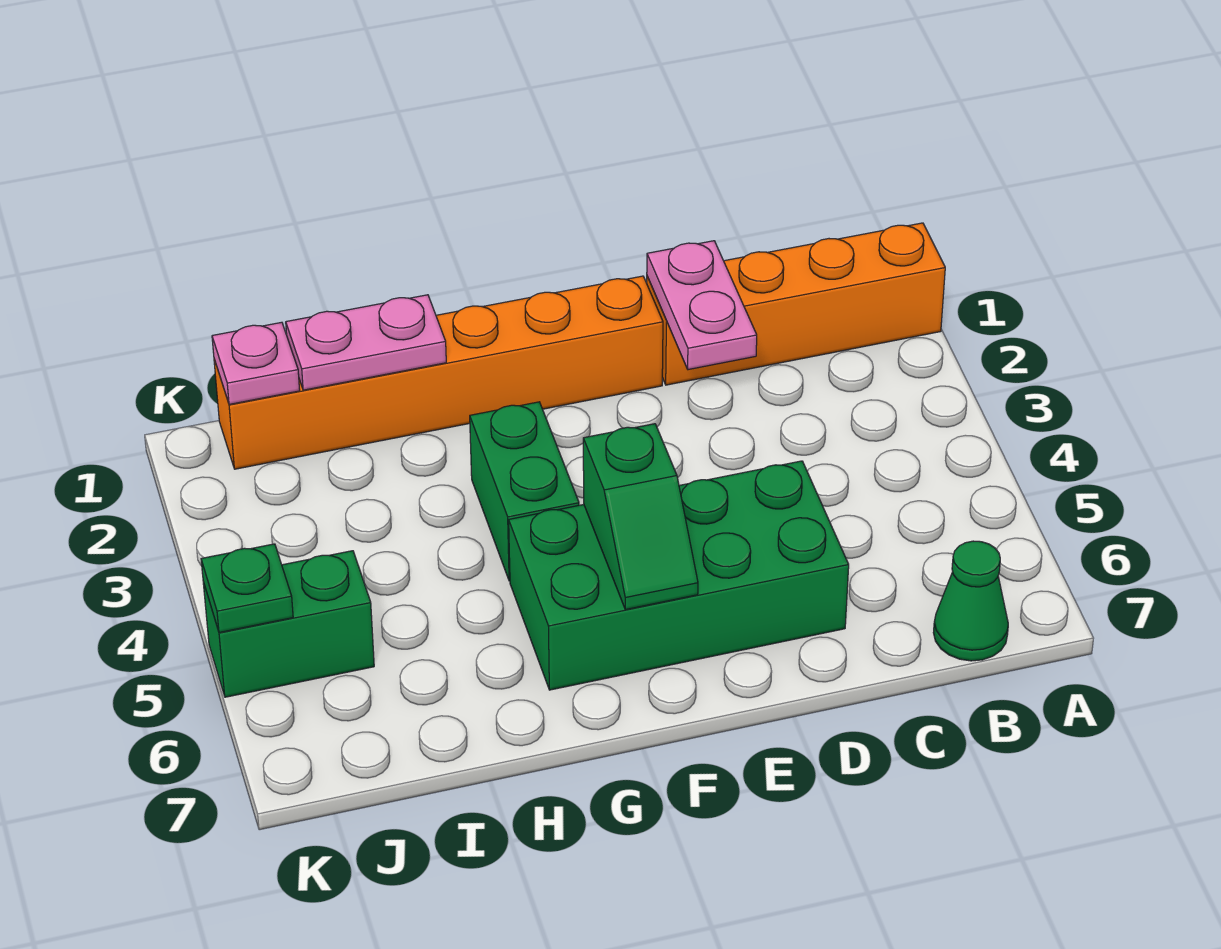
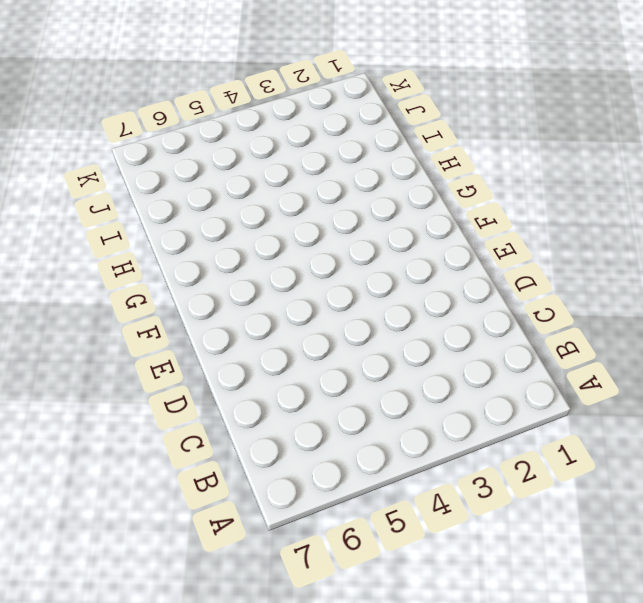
none -> orange brick A1:D1 level 1
none -> green cone B7 level 1

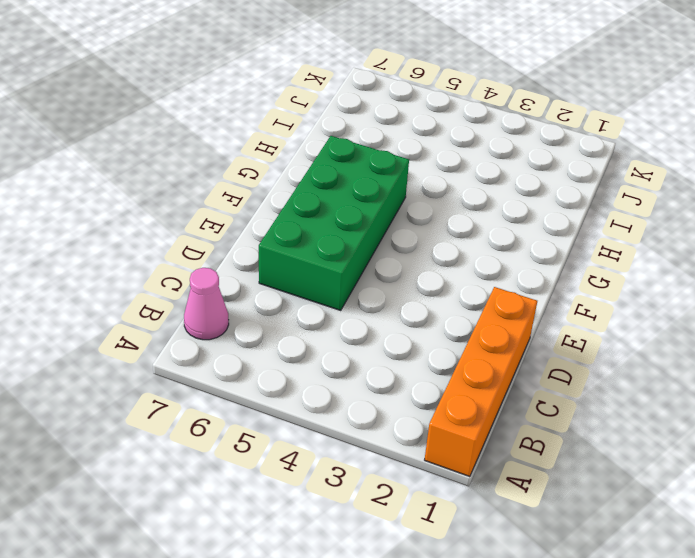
pink cone B7 level 1 -> green cone B7 level 1
none -> orange brick E1:J1 level 1
none -> green brick G3:G4 level 1

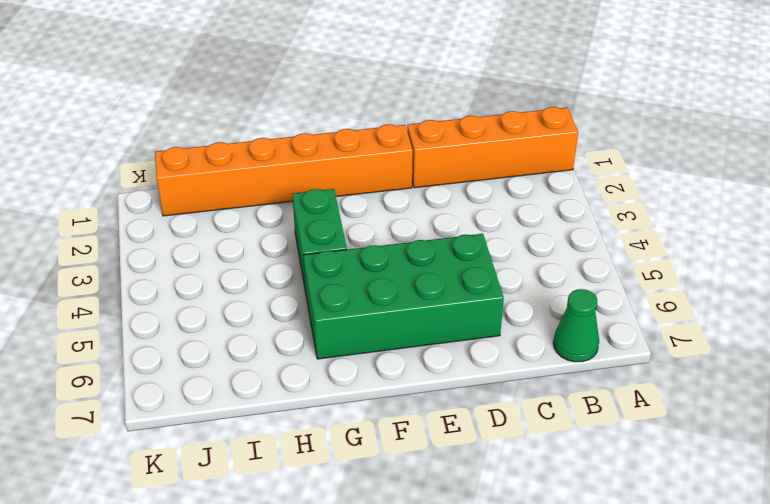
none -> green brick J5:K5 level 1
none -> pink plate D1:D2 level 2

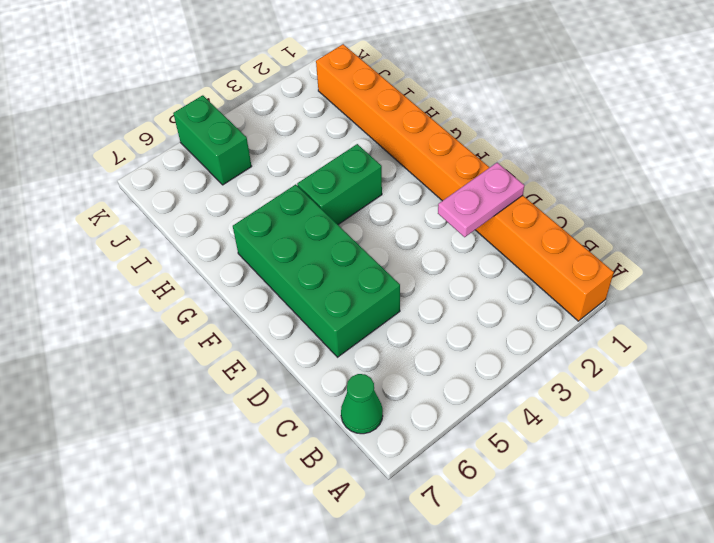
none -> green slope F5:F6 level 2 top 5
none -> pink plate H1:I1 level 2

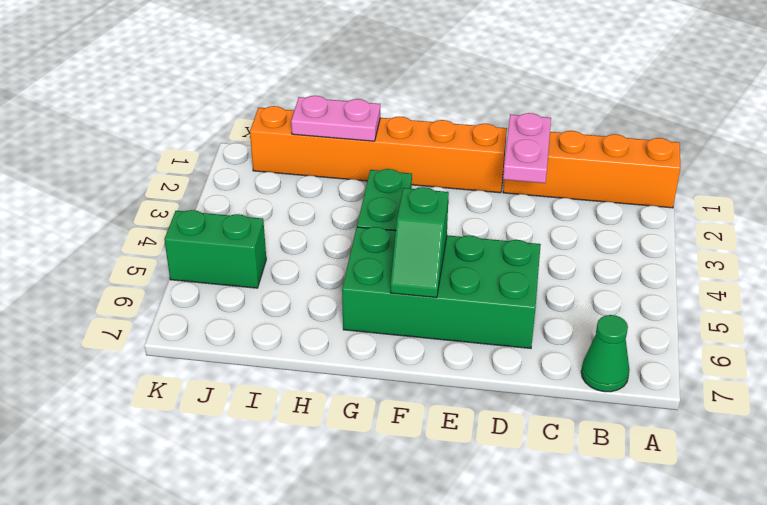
none -> pink plate J1 level 2
none -> green plate K5 level 2

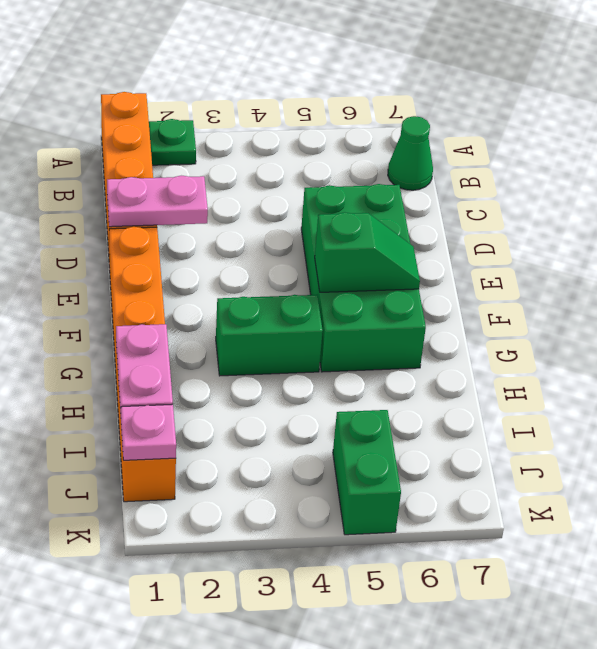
green plate A2 level 1 -> green plate K5 level 2

